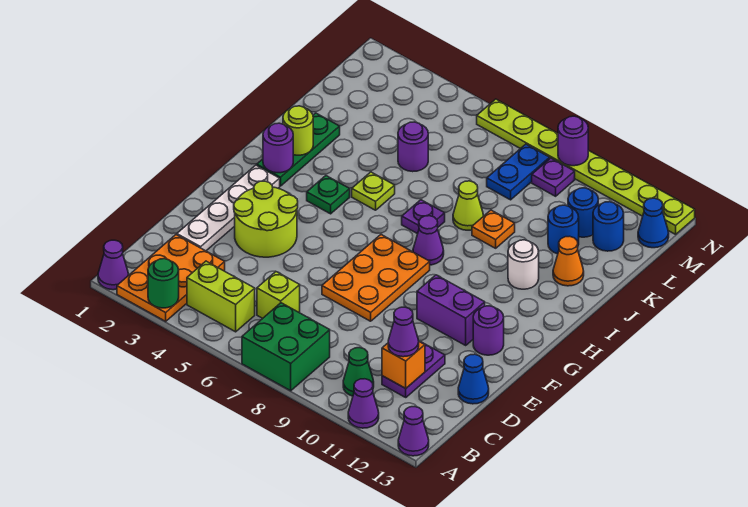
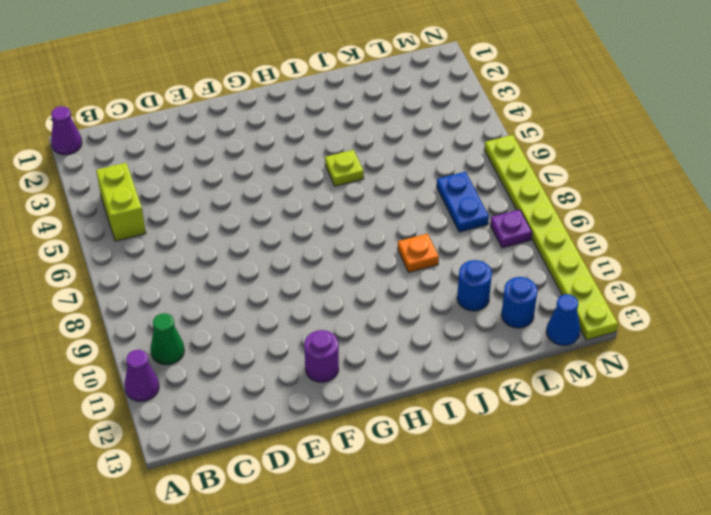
blue plate L7:L8 level 1 -> blue plate L8:M8 level 1
none -> orange plate A2:C3 level 1
none -> green brick A7:B8 level 1
none -> purple cone A13 level 1
none -> lime brick C6 level 1

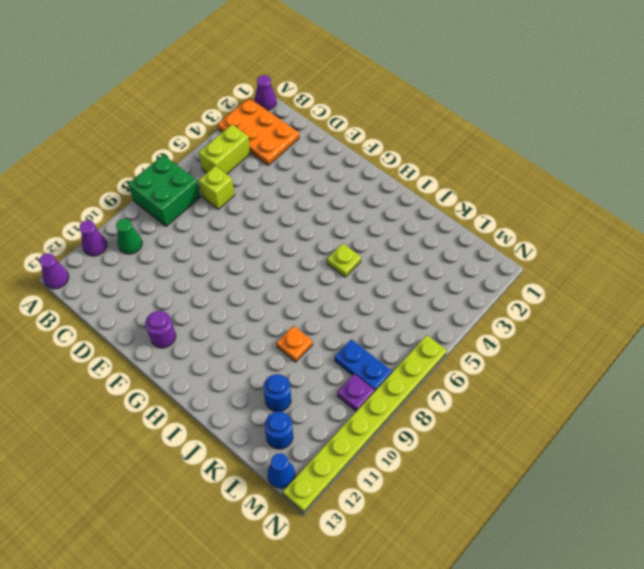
none -> purple plate C11:D11 level 1
none -> white plate D2:G2 level 1
none -> blue cone D13 level 1
none -> lime round brick E3:F4 level 1

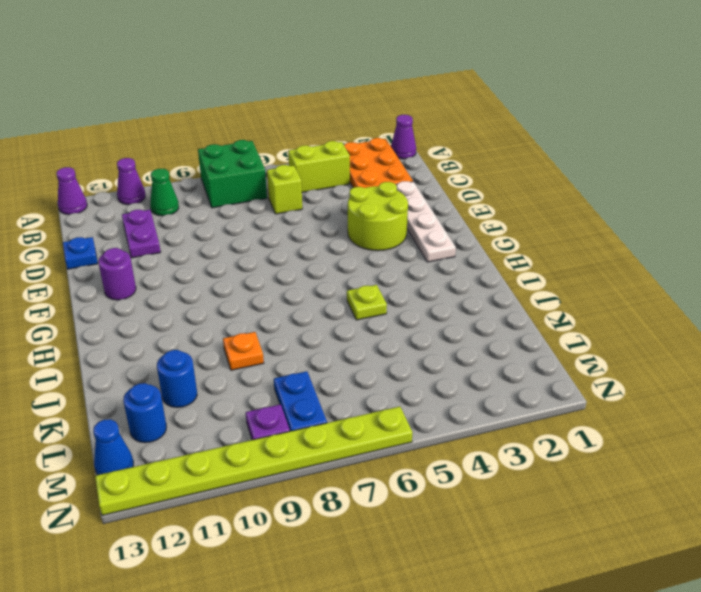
blue plate D13 level 1 -> blue cone D13 level 1
none -> orange plate E7:G8 level 1
none -> purple brick F10:F11 level 1
none -> green plate H2:J2 level 1
none -> green plate H4 level 1

